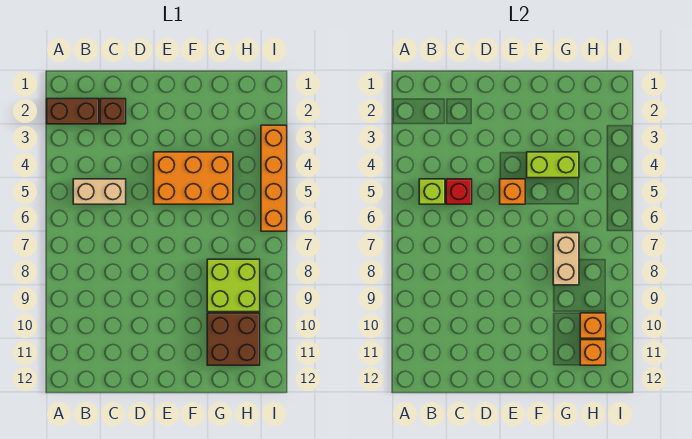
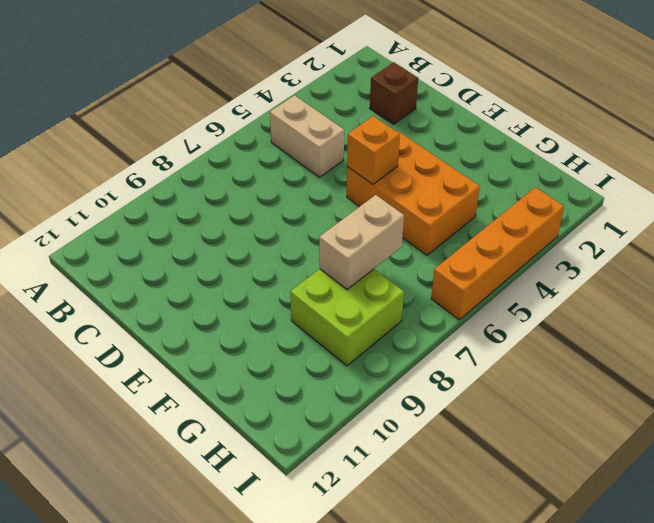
none -> brown brick A2:B2 level 1
none -> brown brick G10:H11 level 1
none -> lime brick B5 level 2

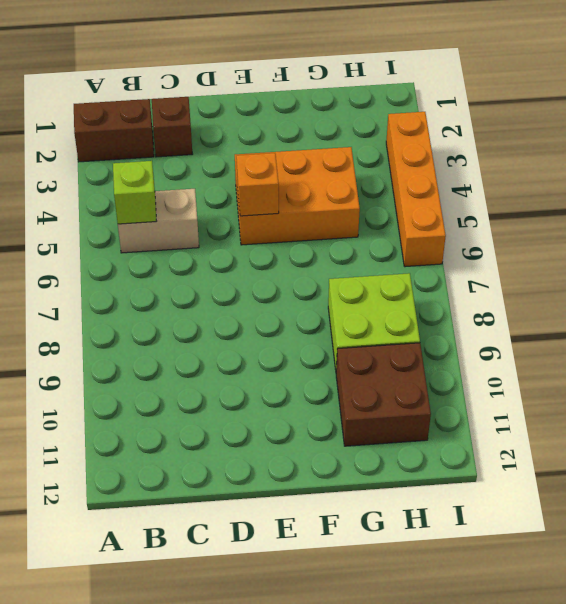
none -> red brick C5 level 2
none -> lime brick F4:G4 level 2
none -> tan brick G7:G8 level 2

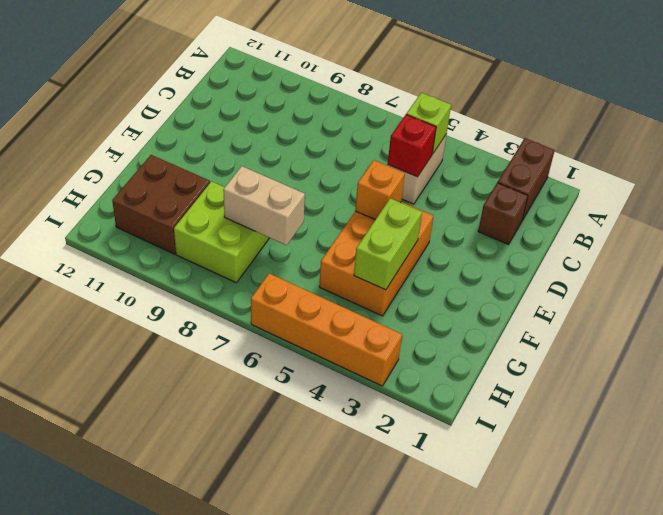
none -> orange brick H10 level 2
none -> orange brick H11 level 2

